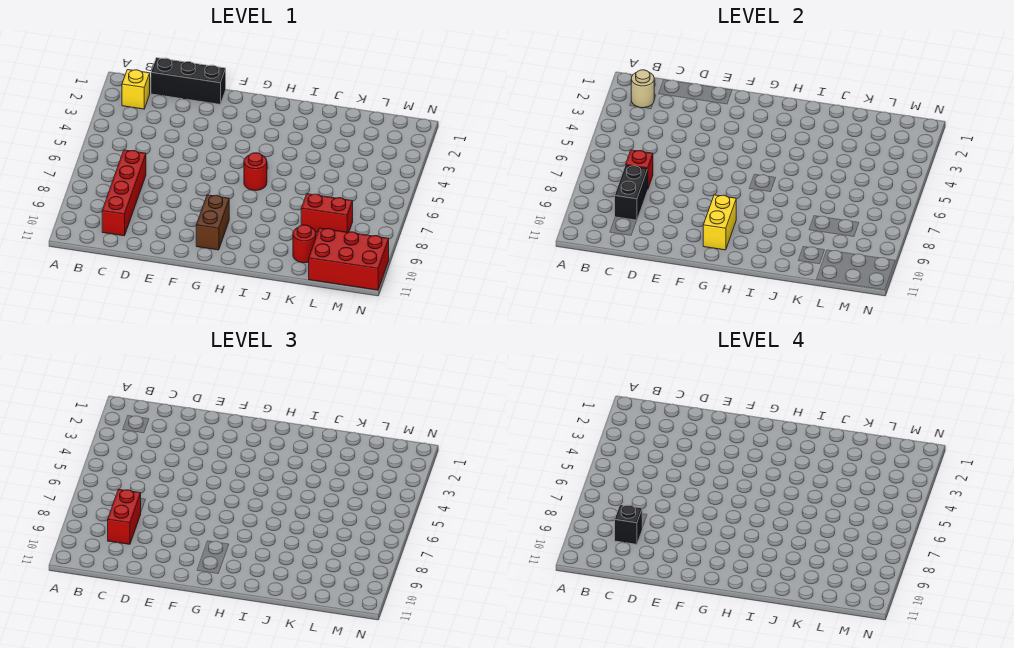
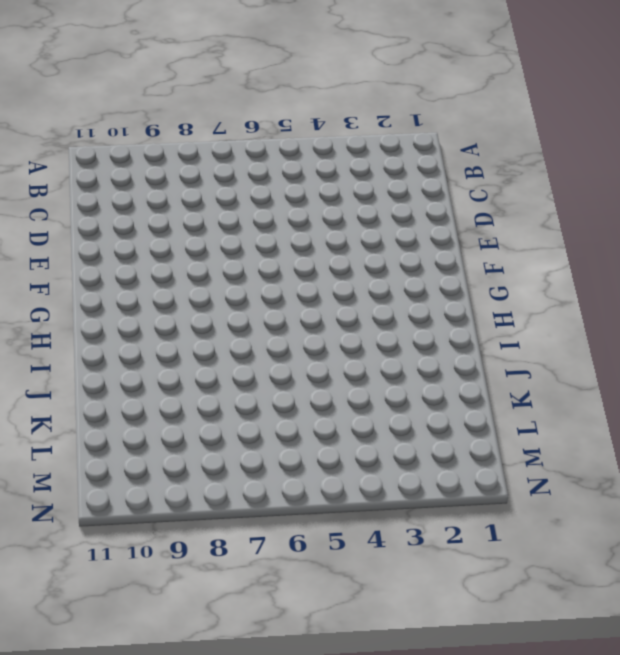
none -> yellow brick B2 level 1
none -> black brick C1:E1 level 1
none -> red brick C7:C10 level 1

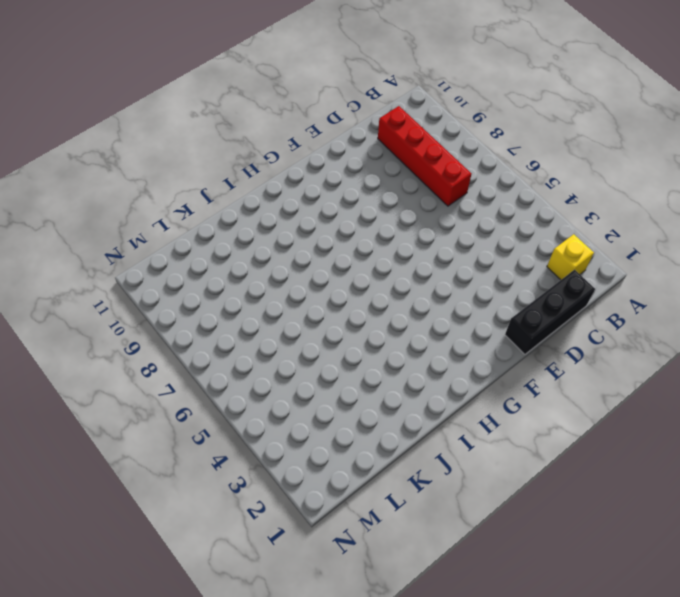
none -> brown brick G9:G10 level 1
none -> red round brick H6 level 1
none -> red brick K8:L8 level 1

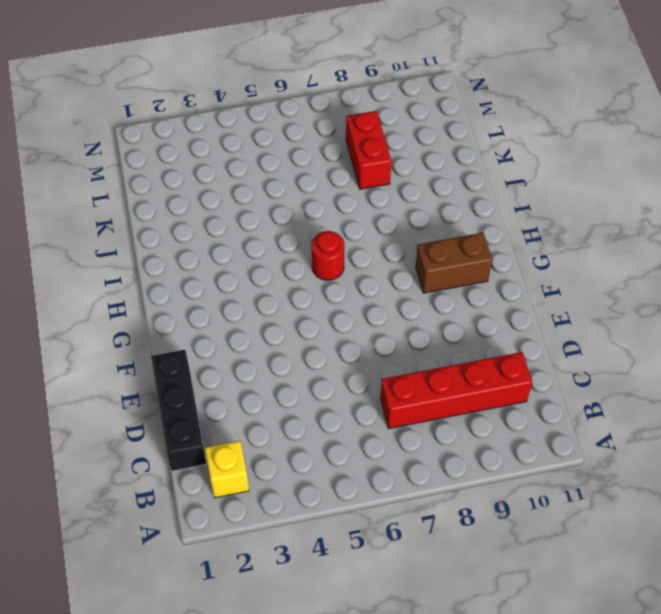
none -> red round brick K10 level 1
none -> red brick L10:N11 level 1
none -> tan round brick B2 level 2

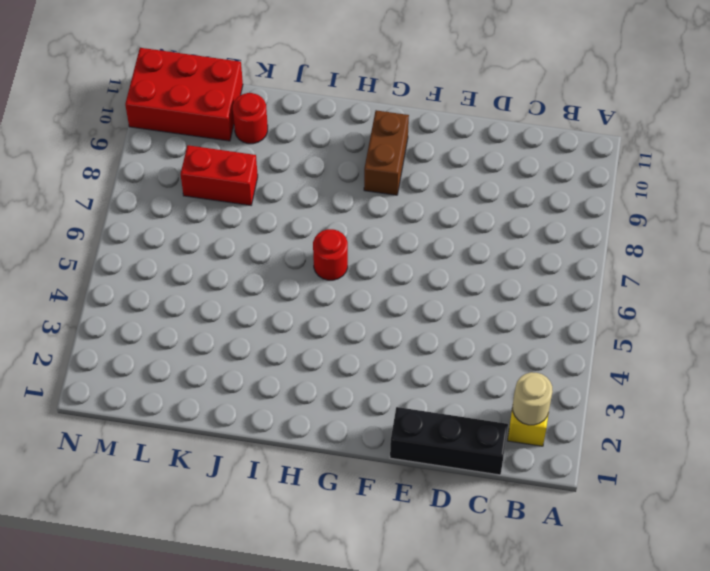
none -> red brick C7:C10 level 1
none -> red brick C7 level 2
none -> black brick C8:C9 level 2

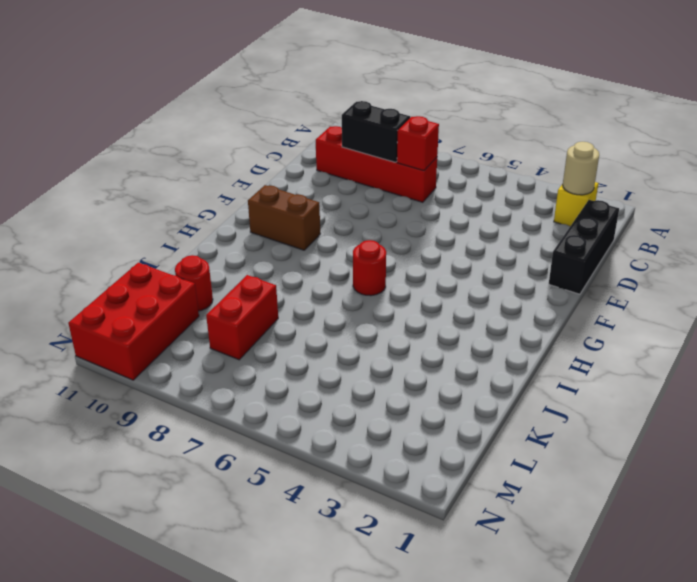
none -> yellow brick G9:G10 level 2
none -> red brick C8:C9 level 3
none -> black brick C9 level 4

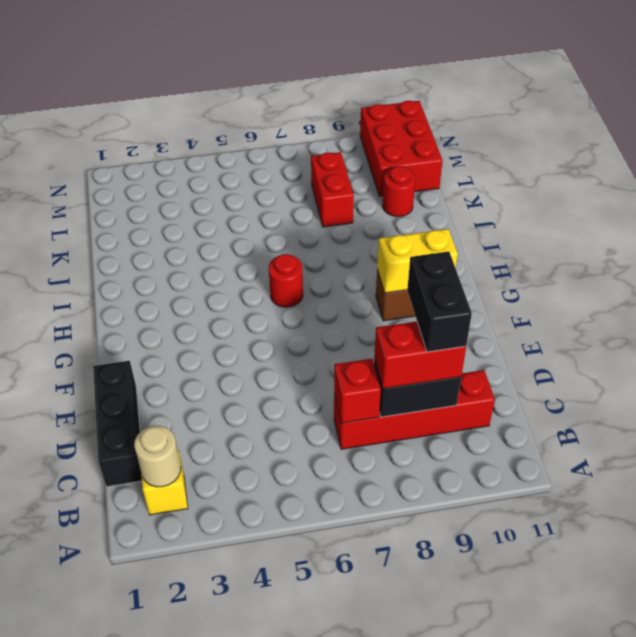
black brick C9:D9 level 4 -> black brick C9 level 4

